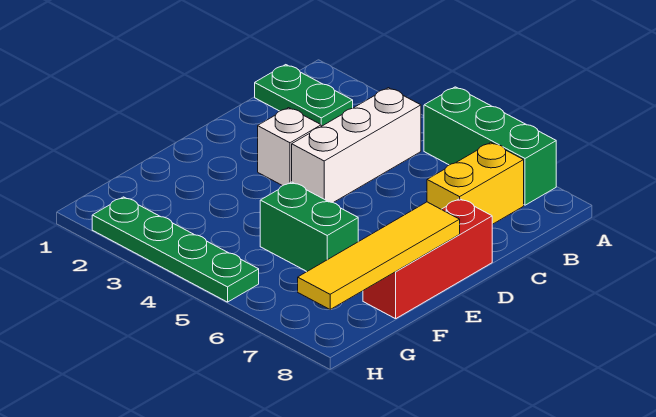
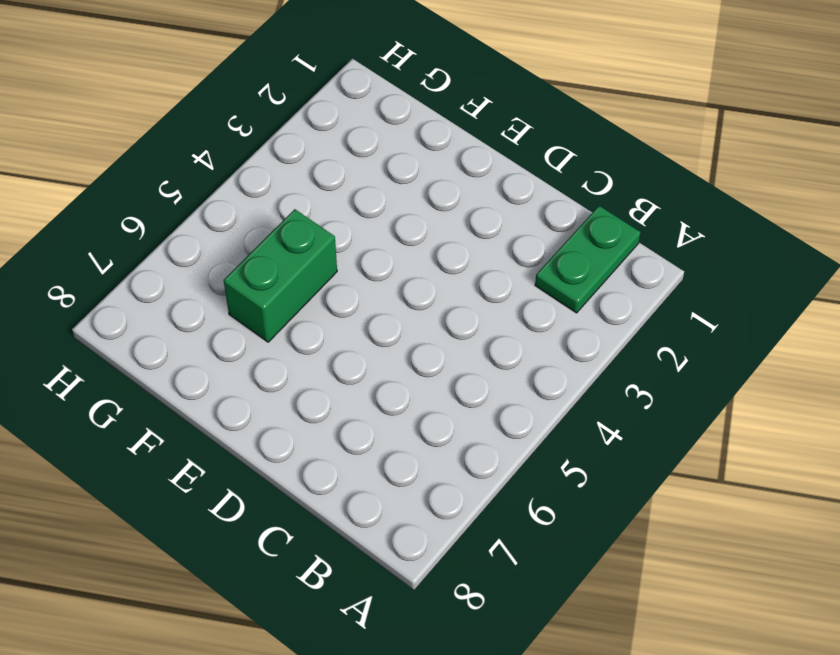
none -> green brick A5:A7 level 1
none -> white brick B4:D4 level 1

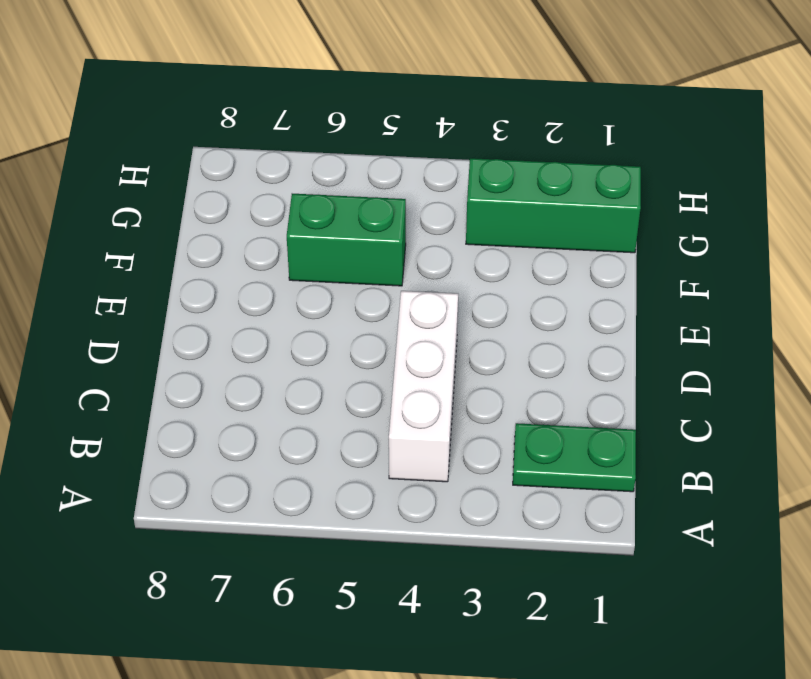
green brick G1:G3 level 1 -> green brick A5:A7 level 1
none -> yellow brick B7:C7 level 1
none -> white brick D3 level 1

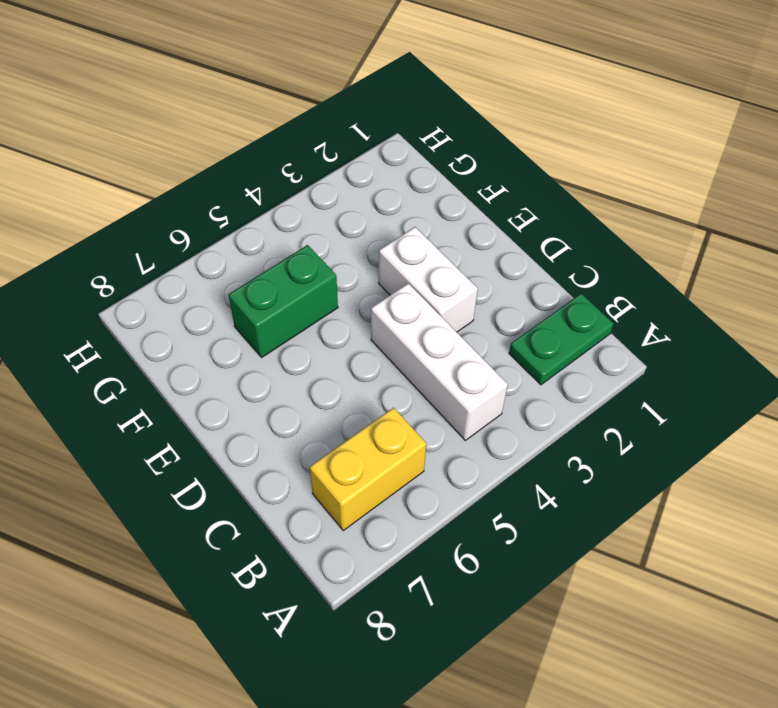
yellow brick B6:B7 level 1 -> yellow brick B7:C7 level 1
white brick D3:E3 level 1 -> white brick D3 level 1
none -> green brick A5:A7 level 1
none -> red brick D8:F8 level 1

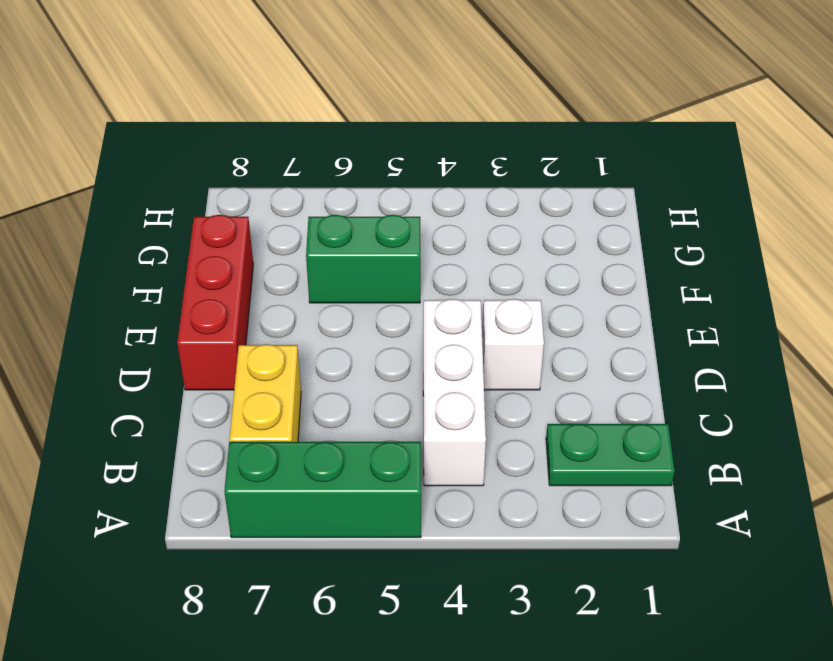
none -> green plate H2:H5 level 1
none -> yellow tile E8:H8 level 2

